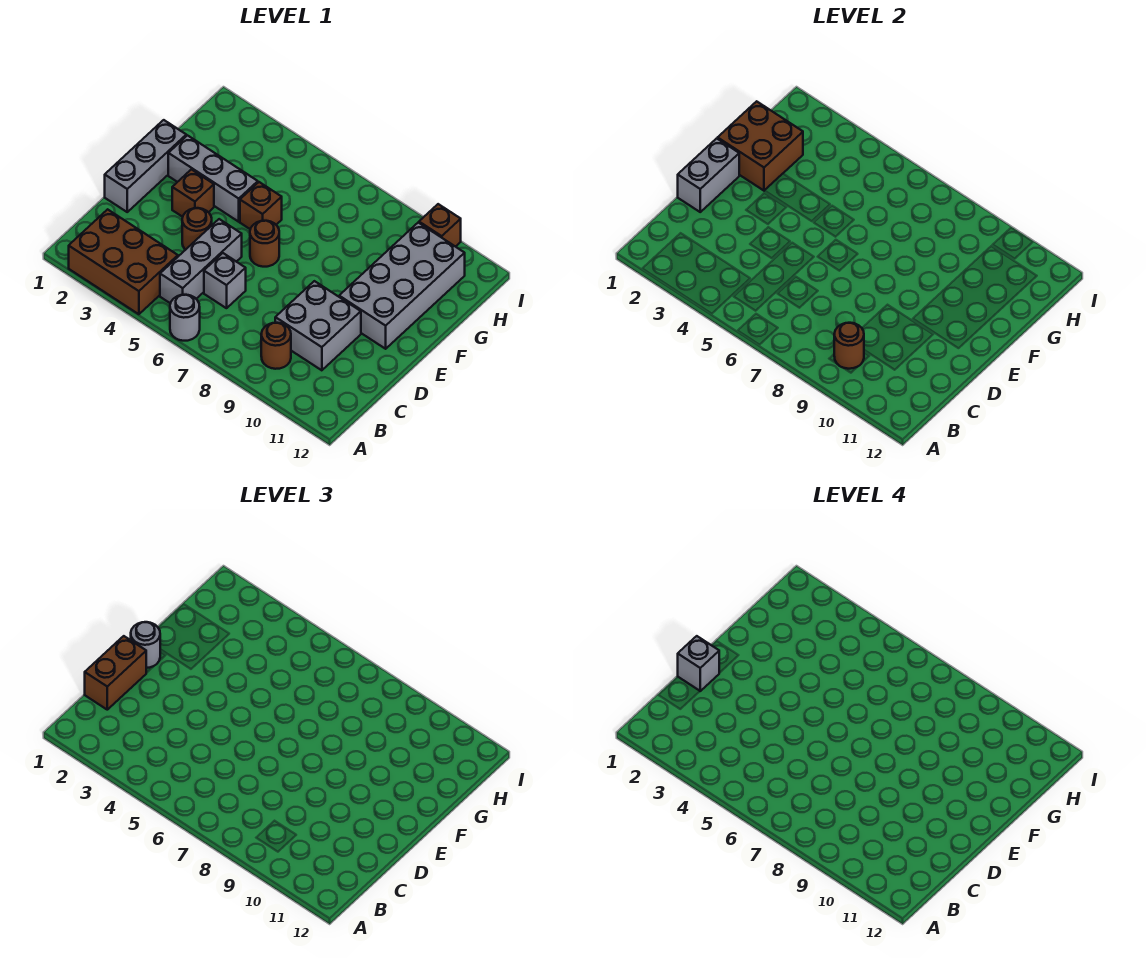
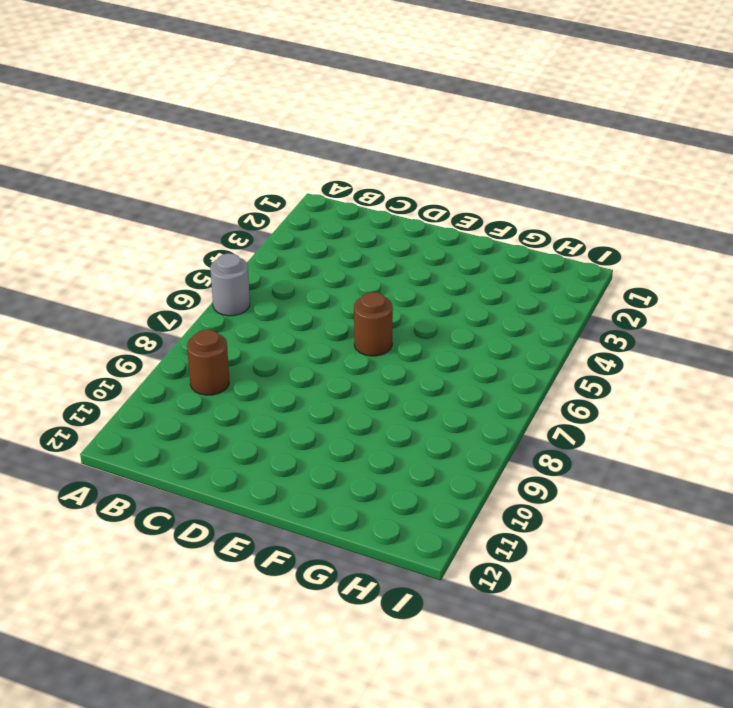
none -> brown brick A2:B4 level 1
none -> grey brick B5:D5 level 1
none -> grey brick C6 level 1

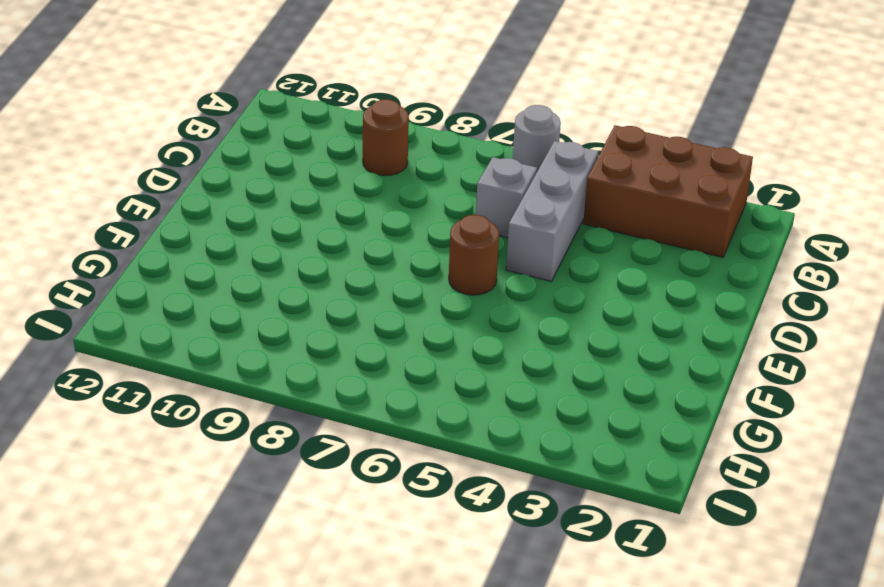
none -> grey brick C9:D10 level 1
none -> grey brick D1:F1 level 1
none -> brown round brick D4 level 1

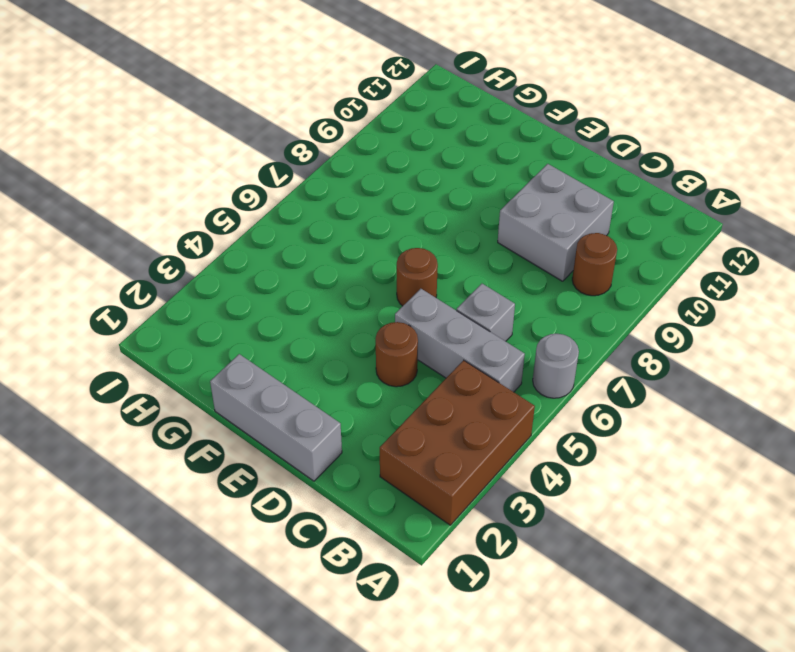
none -> brown brick E3 level 1
none -> grey brick E10:H11 level 1
none -> grey brick F2:F4 level 1

